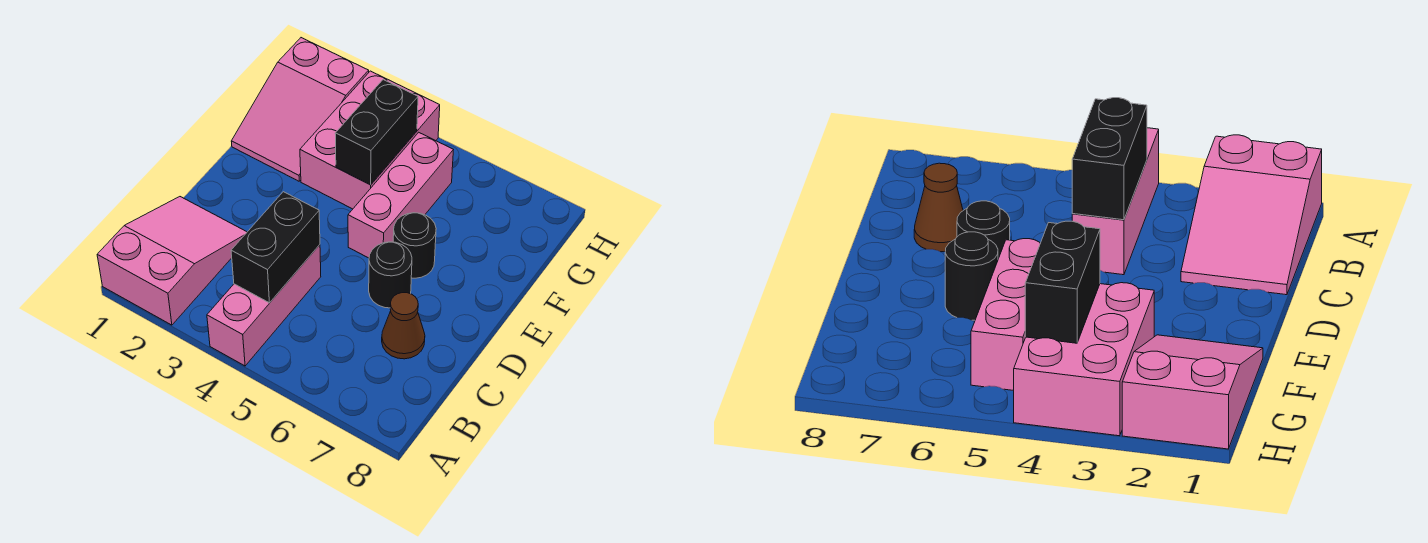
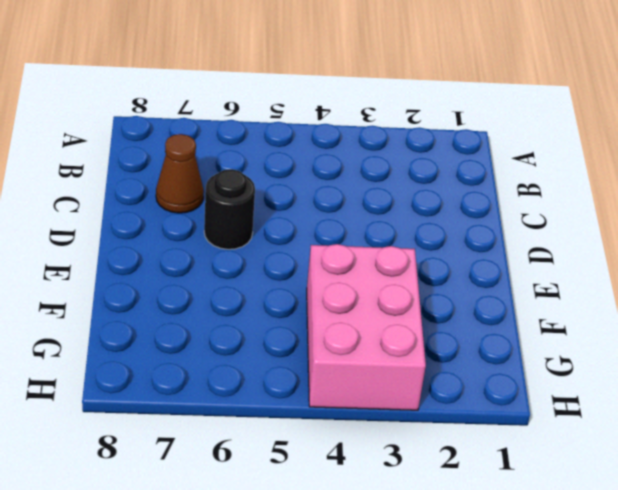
none -> pink slope A1:C2 level 1 top A
none -> pink brick A4:C4 level 1

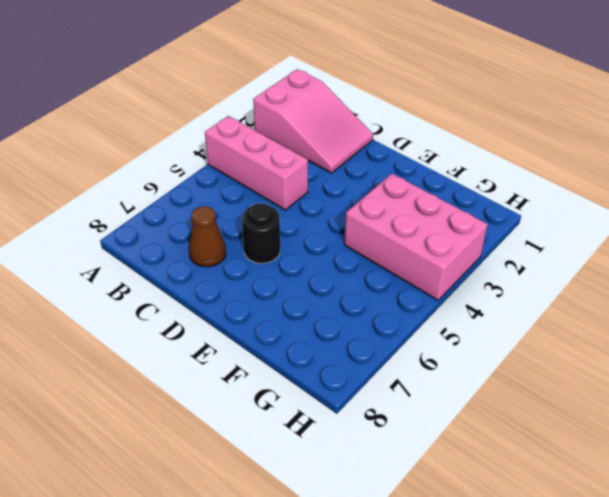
none -> pink brick E5:G5 level 1
none -> black round brick E6 level 1

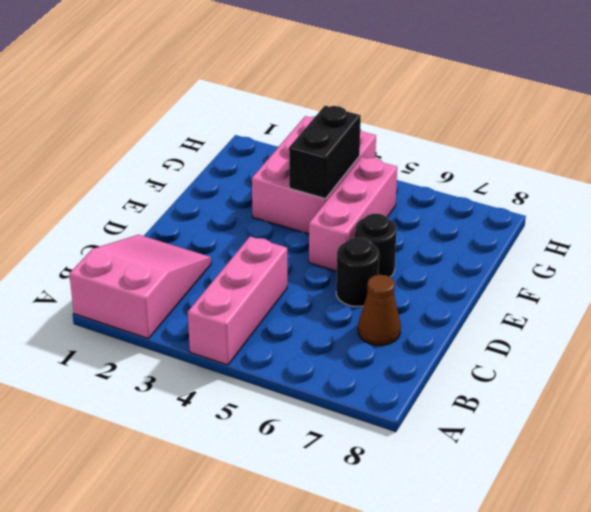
none -> pink slope F1:H2 level 1 top H
none -> black brick B4:C4 level 2

